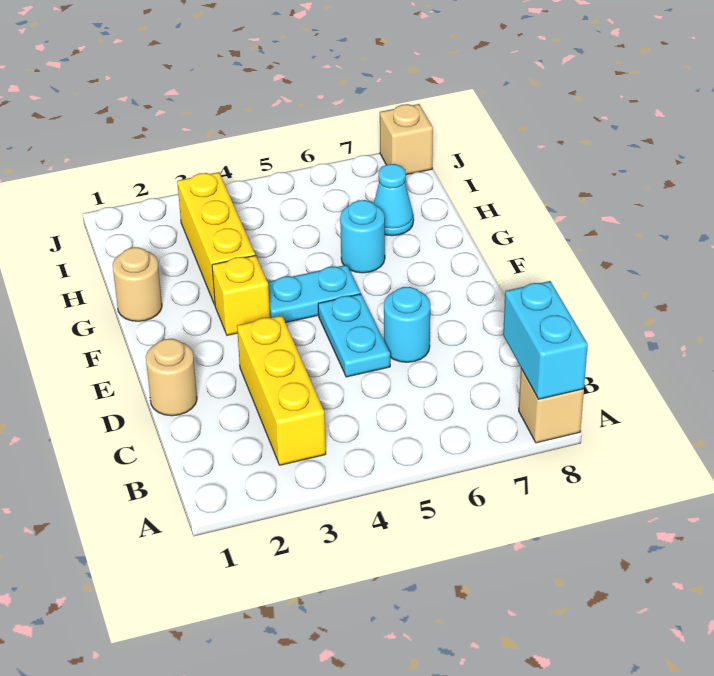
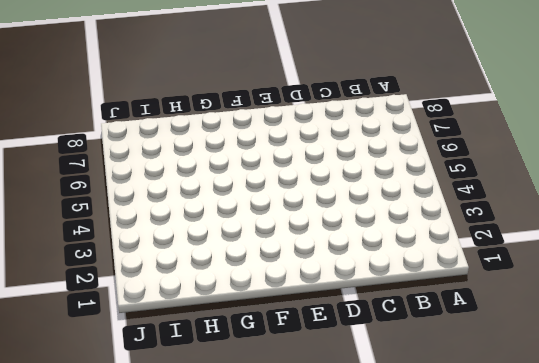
none -> tan brick A8 level 1
none -> yellow brick B3:D3 level 1
none -> tan round brick D1 level 1

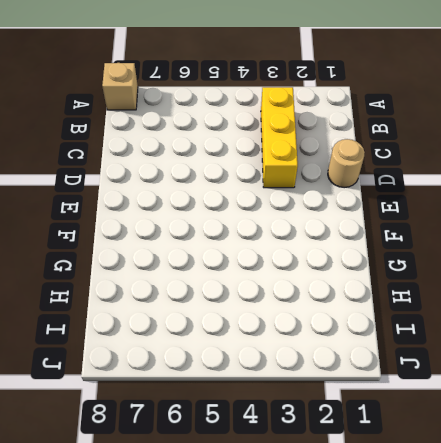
none -> cyan plate D5:E5 level 1
none -> cyan round brick D6 level 1
none -> yellow brick F3 level 1

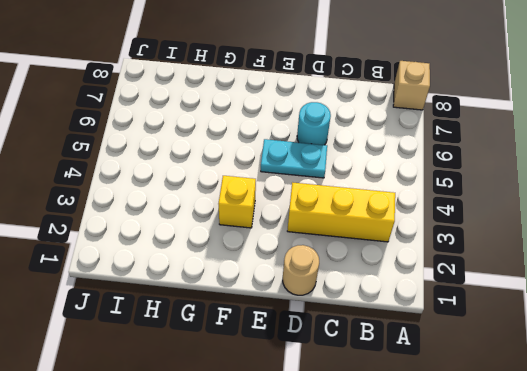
none -> cyan plate F4:F5 level 1
none -> tan round brick G1 level 1
none -> yellow brick G3:I3 level 1

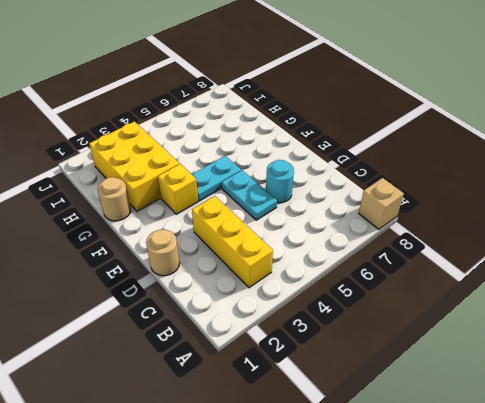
yellow brick G2:I3 level 1 -> yellow brick G3:I3 level 1
none -> cyan round brick G6 level 1
none -> cyan cone H7 level 1
none -> tan brick J8 level 1

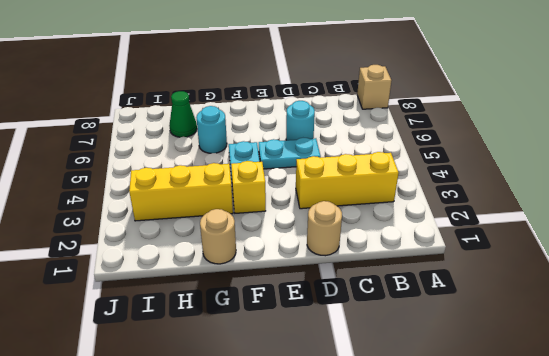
green cone H7 level 1 -> cyan cone H7 level 1
none -> tan brick J8 level 1
none -> cyan brick A8:B8 level 2

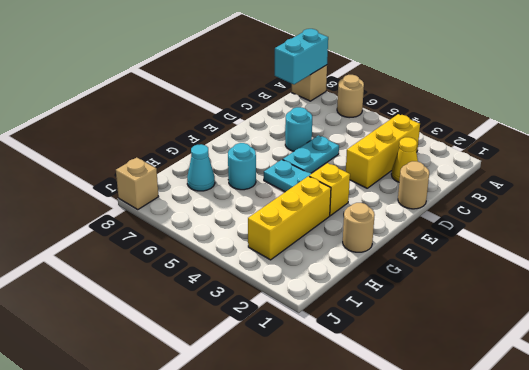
tan round brick A6 level 1 -> none
yellow cone C2 level 1 -> none

